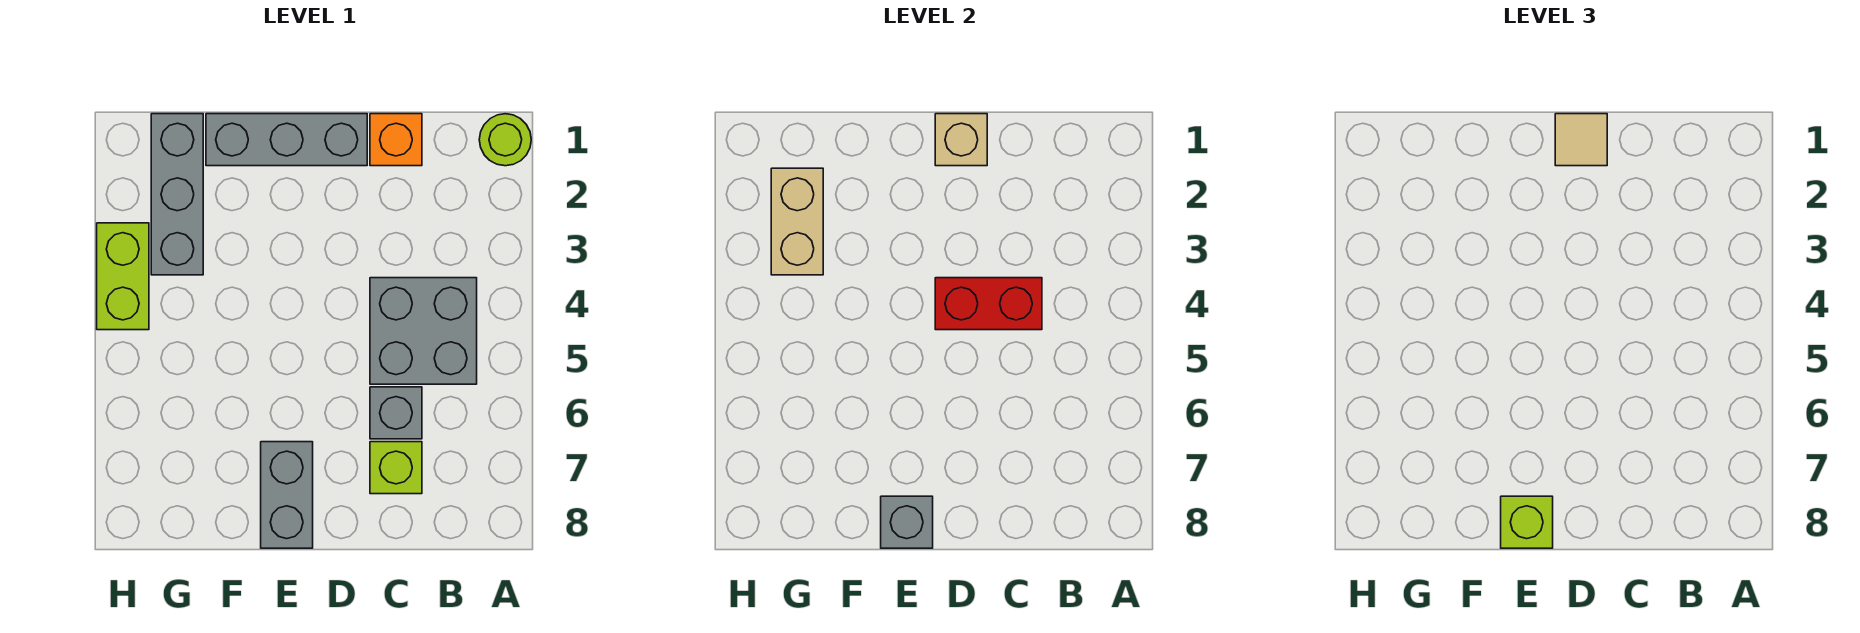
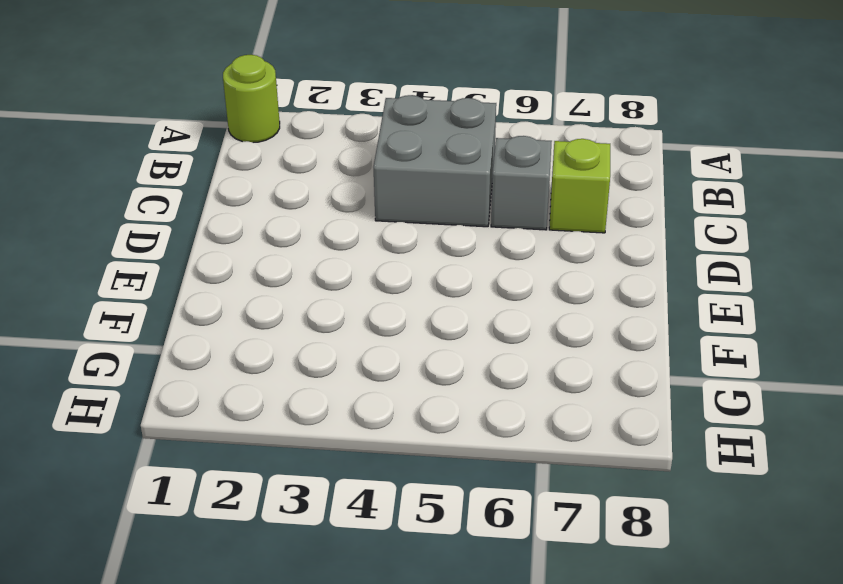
none -> orange brick C1 level 1
none -> grey brick D1:F1 level 1
none -> grey brick E7:E8 level 1

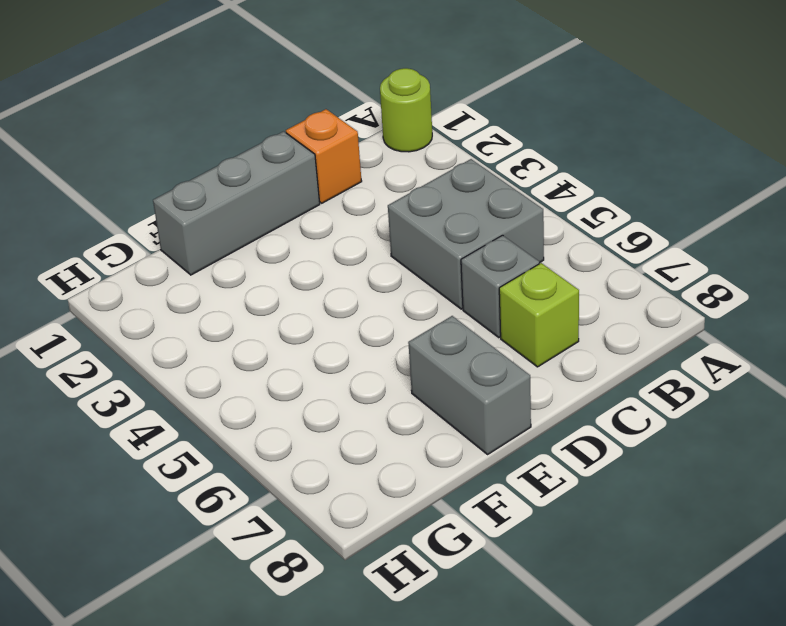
none -> grey brick G1:G3 level 1
none -> lime brick H3:H4 level 1
none -> red brick C4:D4 level 2

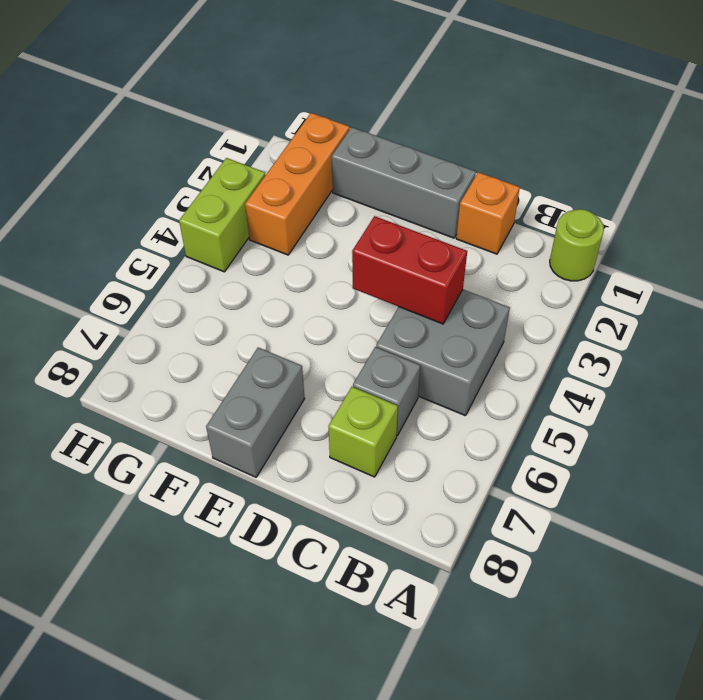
orange brick G1:G3 level 1 -> grey brick G1:G3 level 1
none -> tan brick D1 level 2
none -> grey brick E8 level 2
none -> tan brick G2:G3 level 2

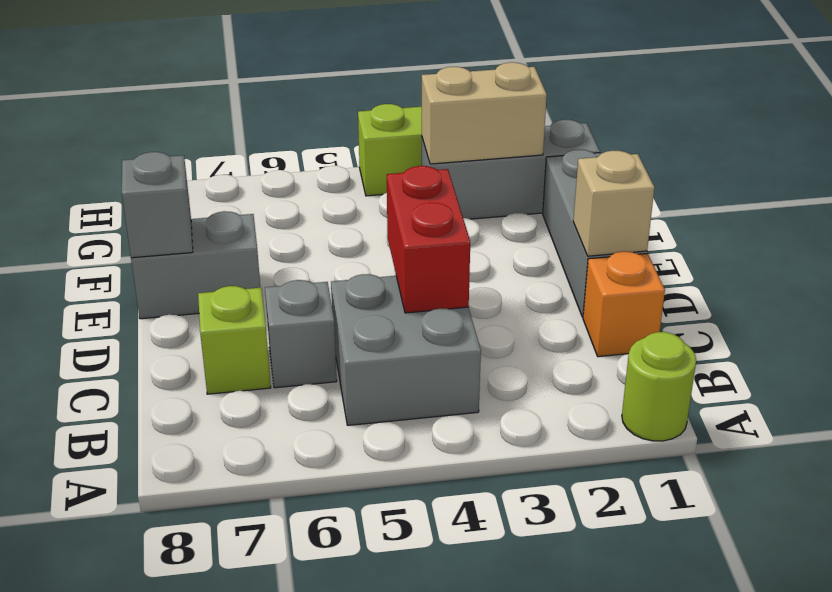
none -> tan tile D1 level 3
none -> lime brick E8 level 3

